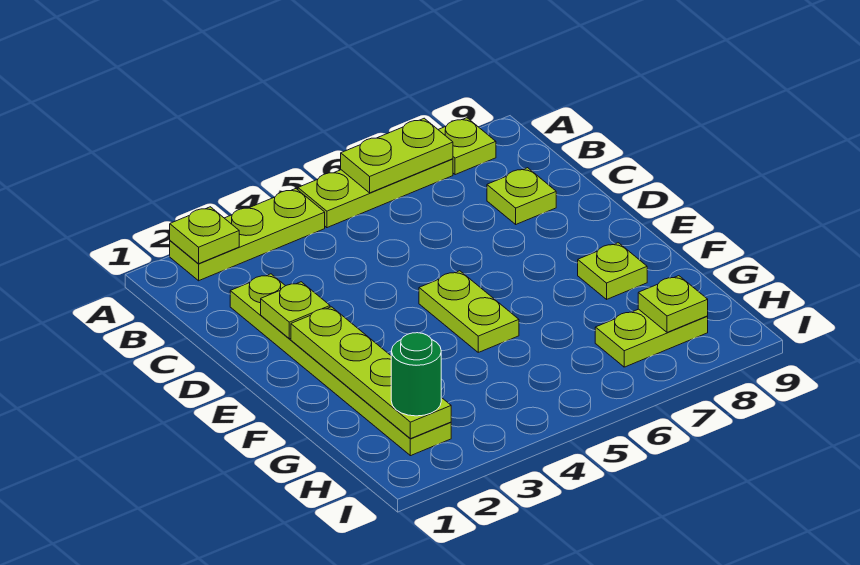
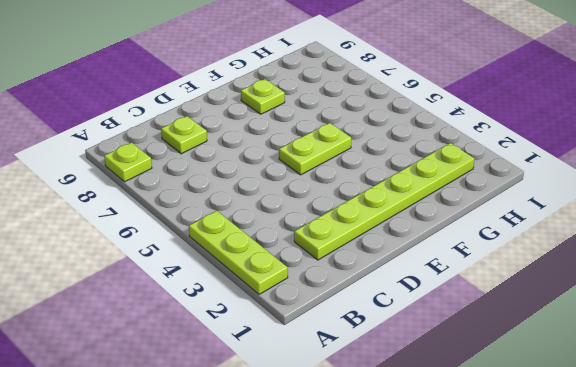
none -> lime plate A5:A7 level 1
none -> lime plate H7:H8 level 1
none -> lime plate A2 level 2

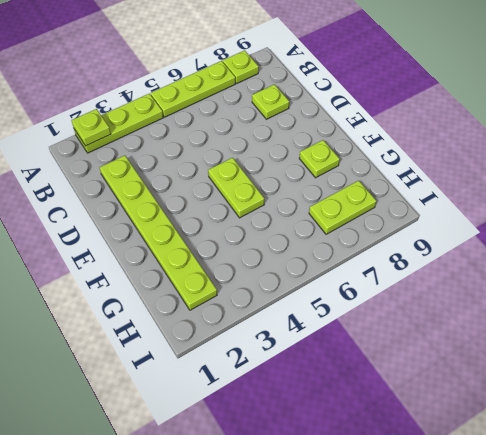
none -> lime plate A6:A7 level 2
none -> lime plate D2 level 2
none -> lime plate E2:H2 level 2

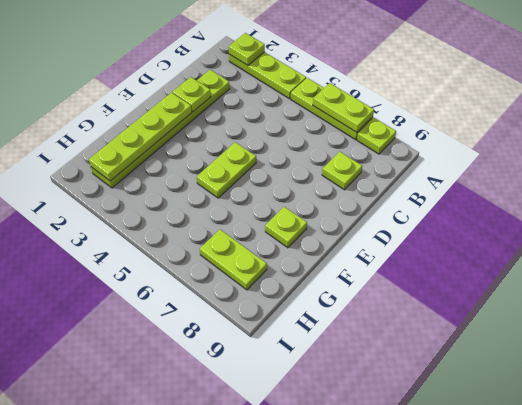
none -> lime plate H8 level 2
none -> green round brick H2 level 3

